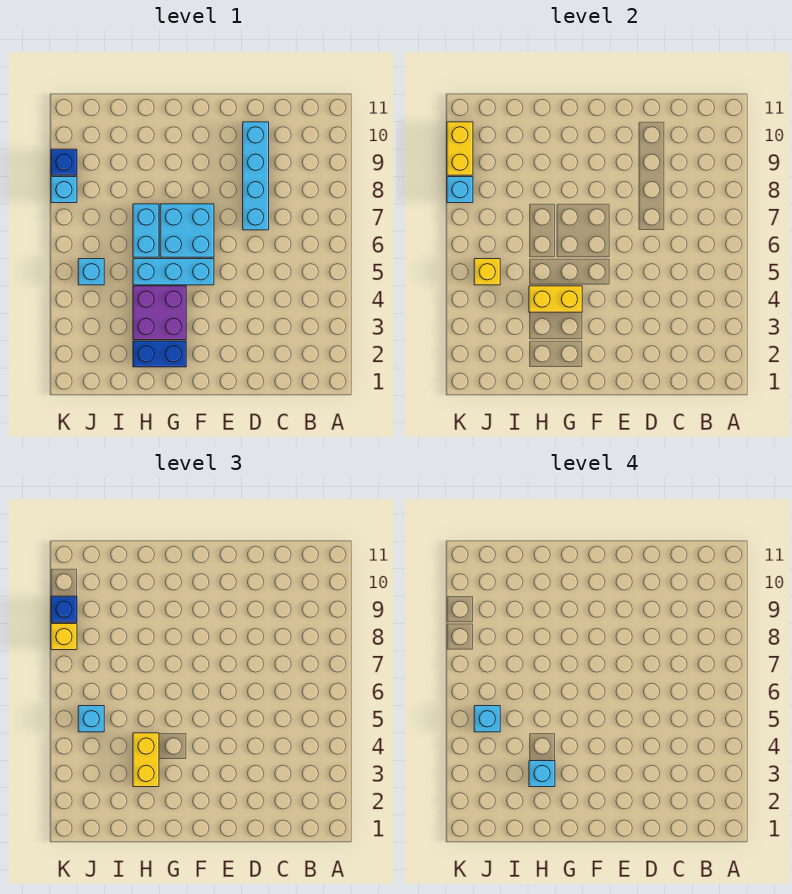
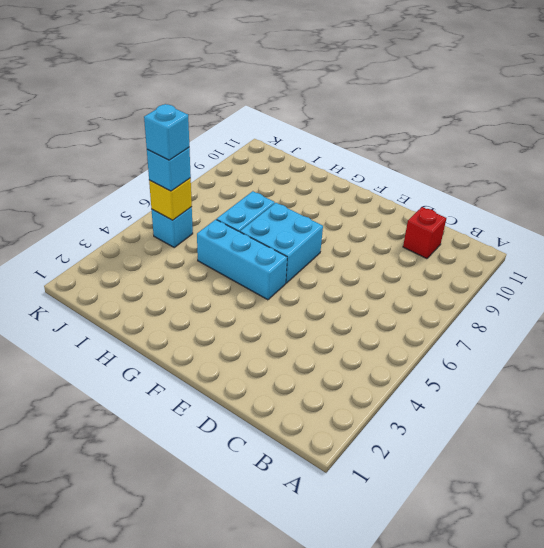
red brick C10 level 1 -> none
none -> cyan brick D7:D10 level 1
none -> blue brick G2:H2 level 1
none -> purple brick G3:H4 level 1

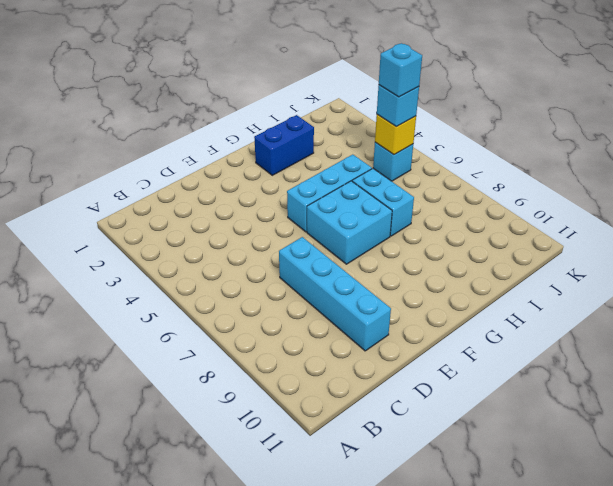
none -> purple brick G3:H4 level 1
none -> cyan brick K8 level 1
none -> blue brick K9 level 1

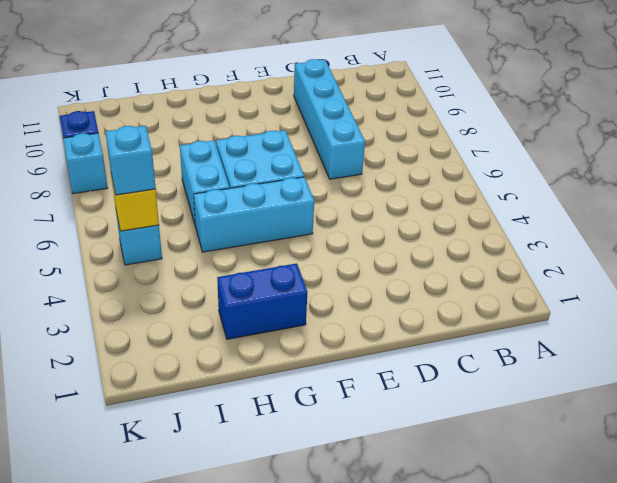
none -> purple brick G3:H4 level 1
none -> yellow brick G4:H4 level 2
none -> cyan brick K8 level 2

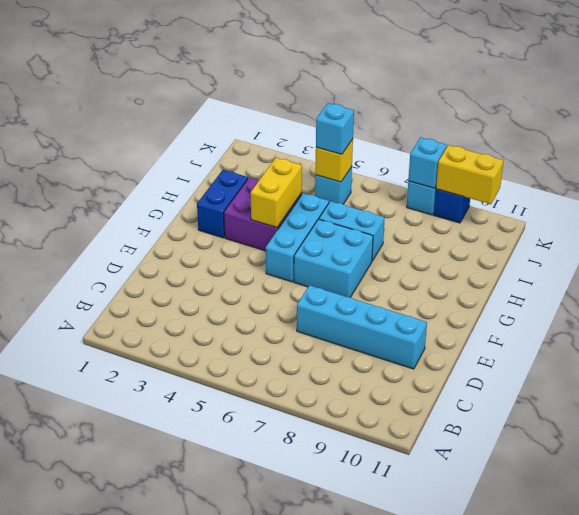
none -> yellow brick H3:H4 level 3
none -> yellow brick K8 level 3
none -> blue brick K9 level 3

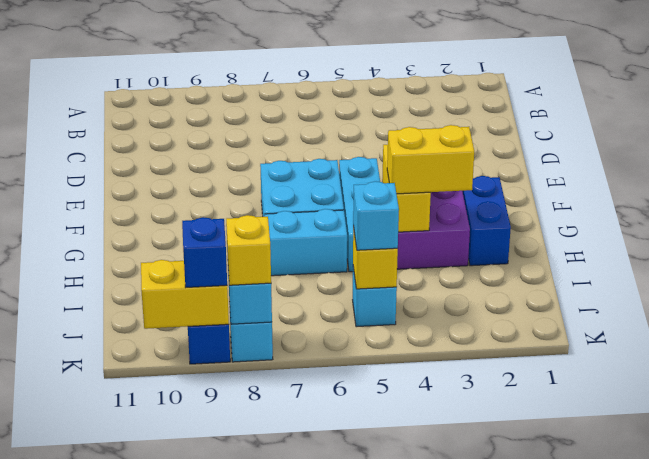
none -> cyan brick D7:D10 level 1
none -> cyan brick H3 level 4
none -> cyan brick J5 level 4

